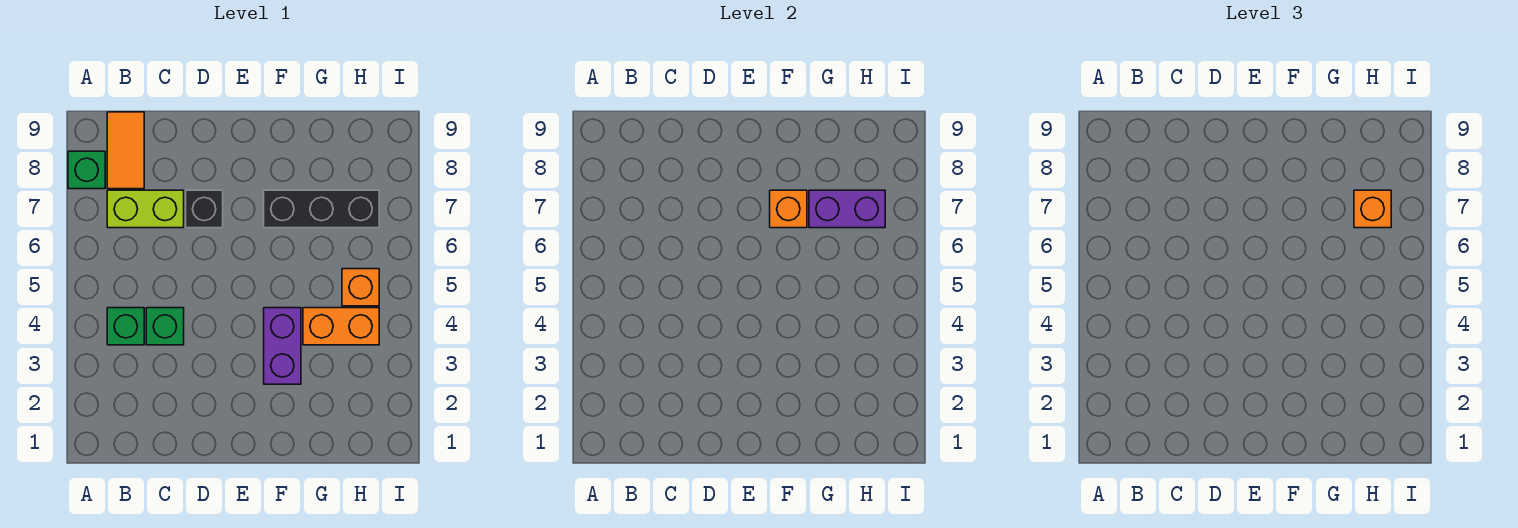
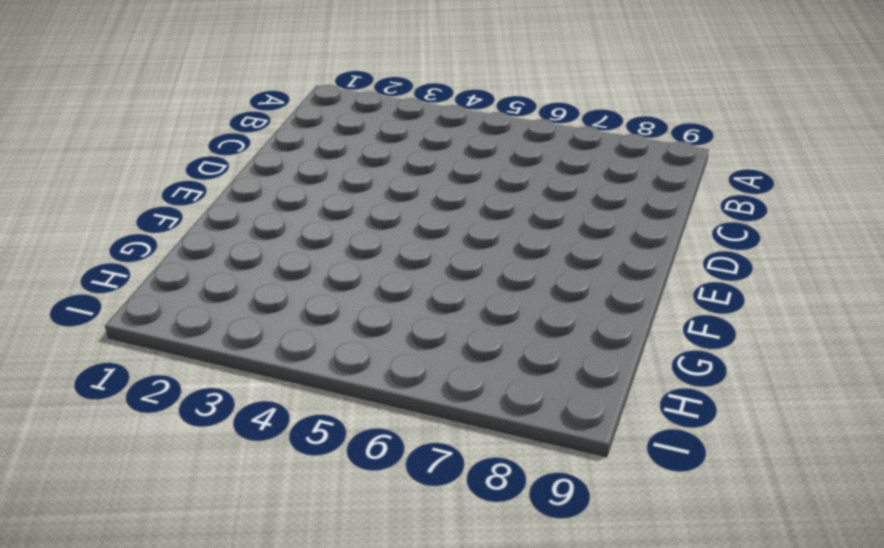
none -> green brick A8 level 1
none -> green brick B4 level 1
none -> lime brick B7:C7 level 1

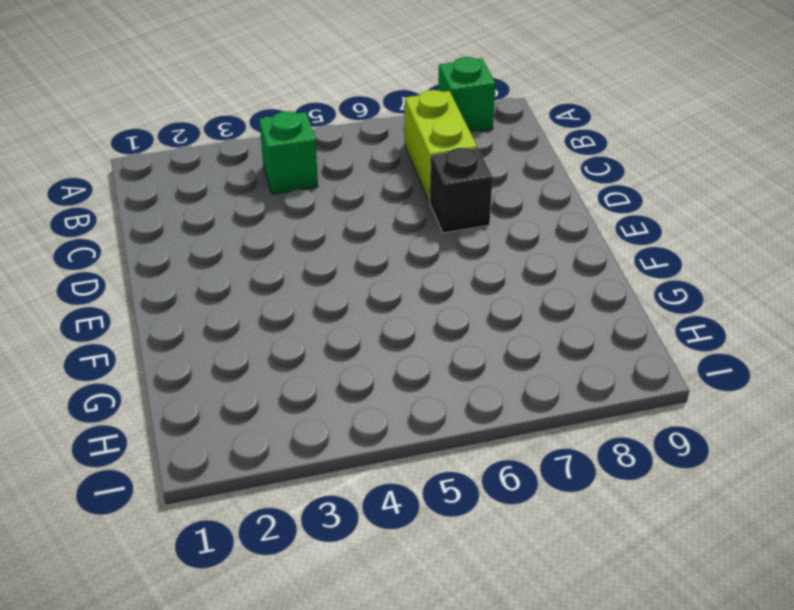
none -> orange tile B8:B9 level 1
none -> green brick C4 level 1
none -> purple brick F3:F4 level 1

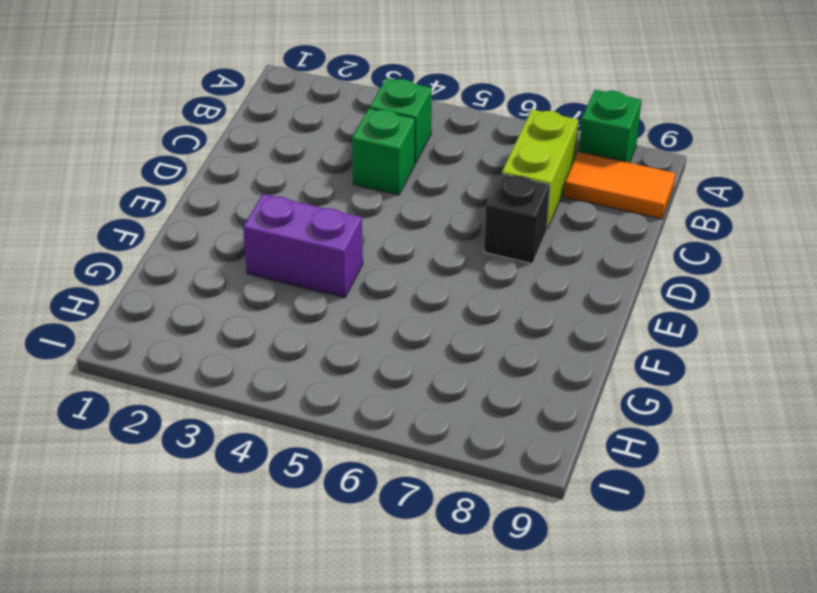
none -> black brick F7:H7 level 1
none -> orange brick G4:H4 level 1
none -> orange brick H5 level 1

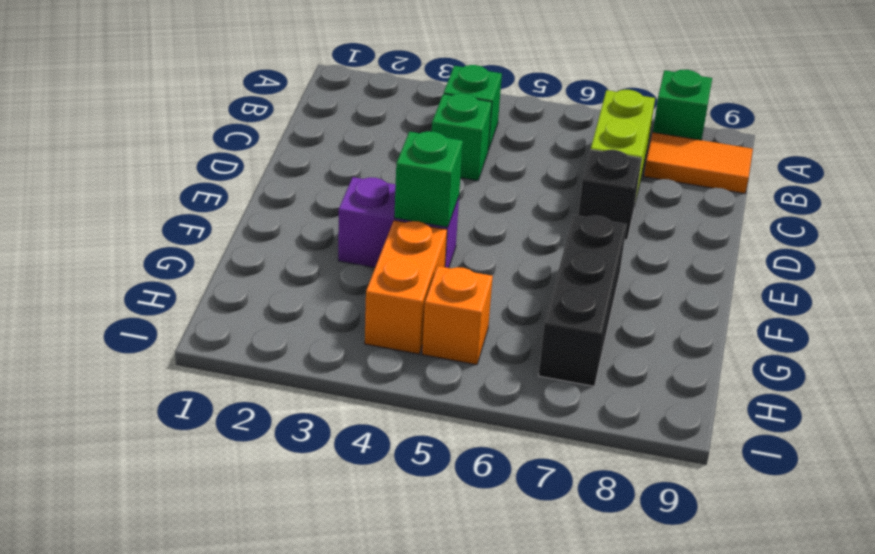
green brick F4 level 2 -> none
none -> orange brick F7 level 2
none -> purple brick G7:H7 level 2
none -> orange brick H7 level 3

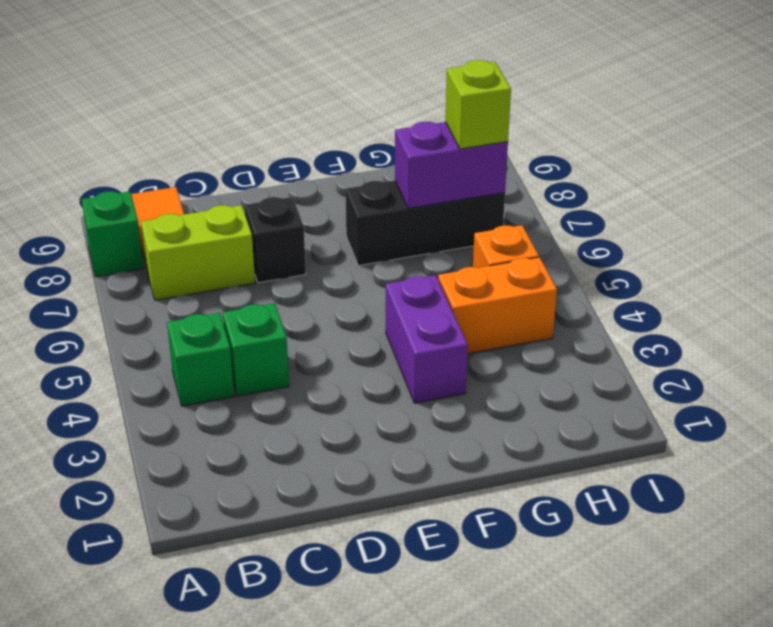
lime brick H7 level 3 -> orange brick H7 level 3
none -> orange brick F7 level 2

